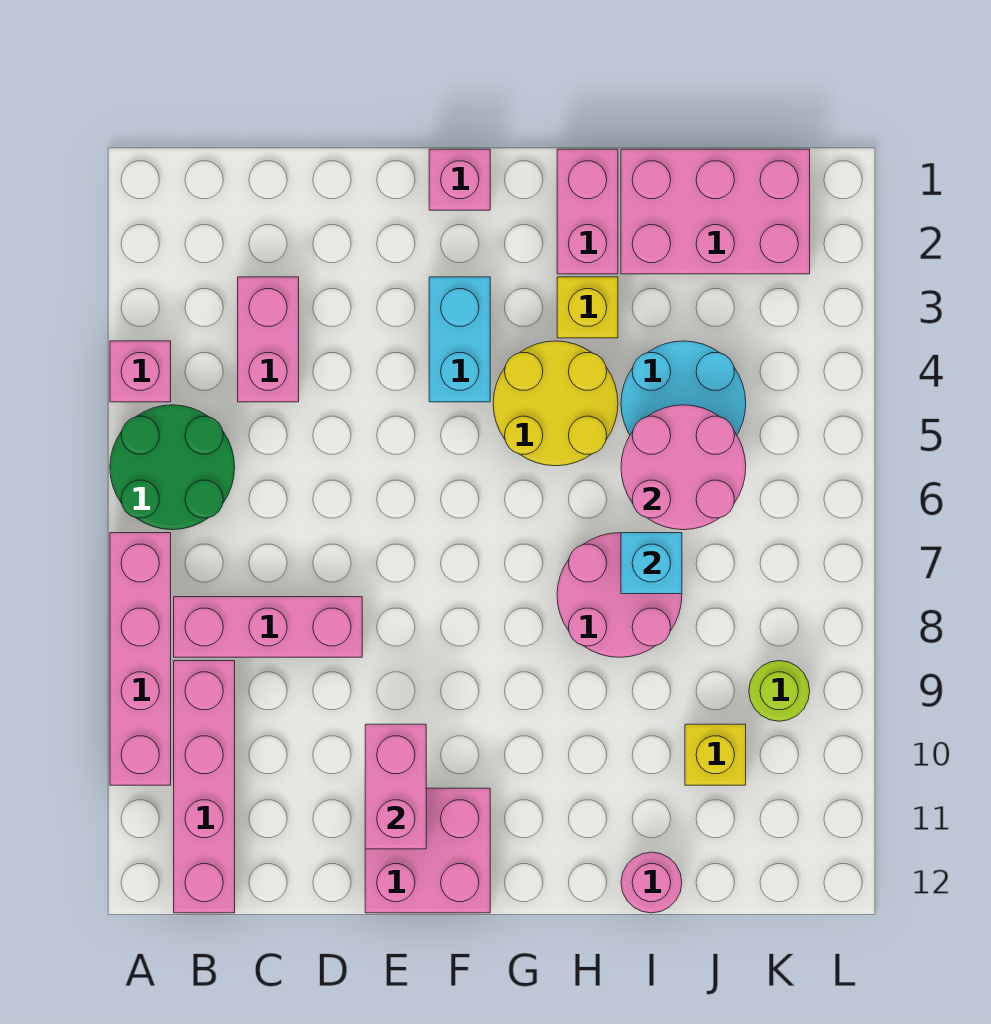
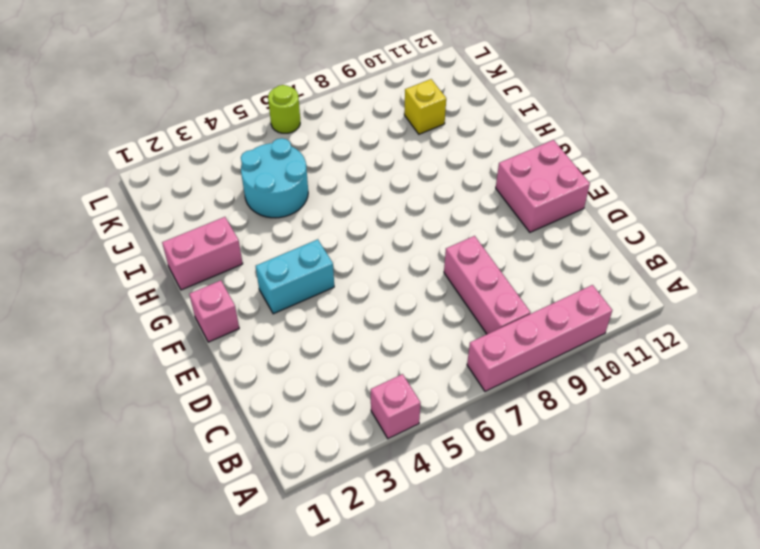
lime round brick L6 level 1 -> lime round brick K9 level 1
none -> green round brick A5:B6 level 1
none -> pink brick B9:B12 level 1
none -> pink brick C3:C4 level 1

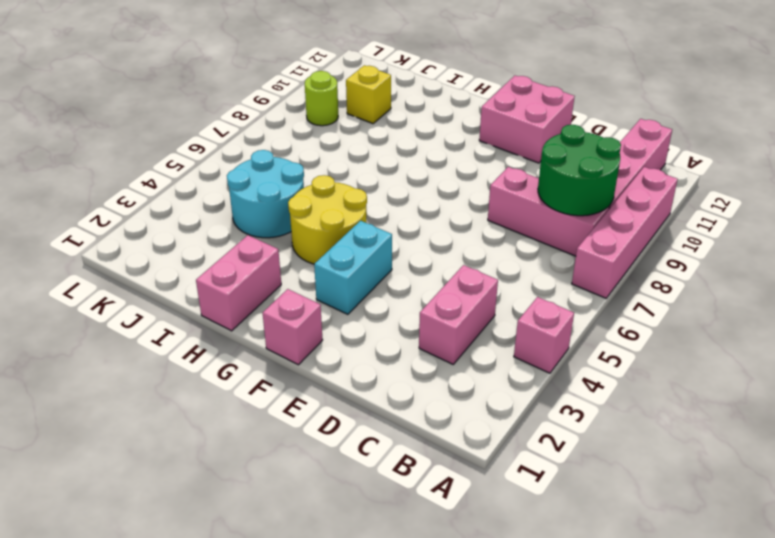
green round brick B8:C9 level 2 -> green round brick A5:B6 level 1
none -> yellow brick H3 level 1
none -> pink round brick H7:I8 level 1
none -> pink brick I1:K2 level 1

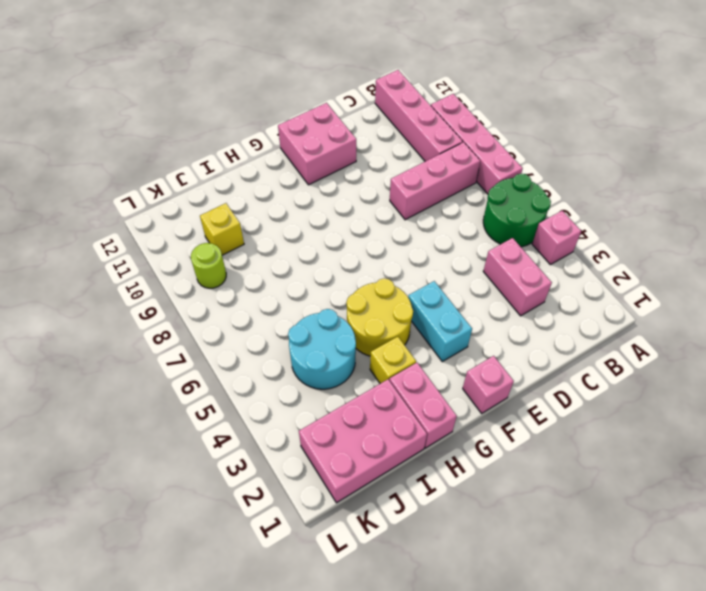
none -> pink round brick H7:I8 level 1
none -> pink round brick I12 level 1
none -> pink brick E10:E11 level 2

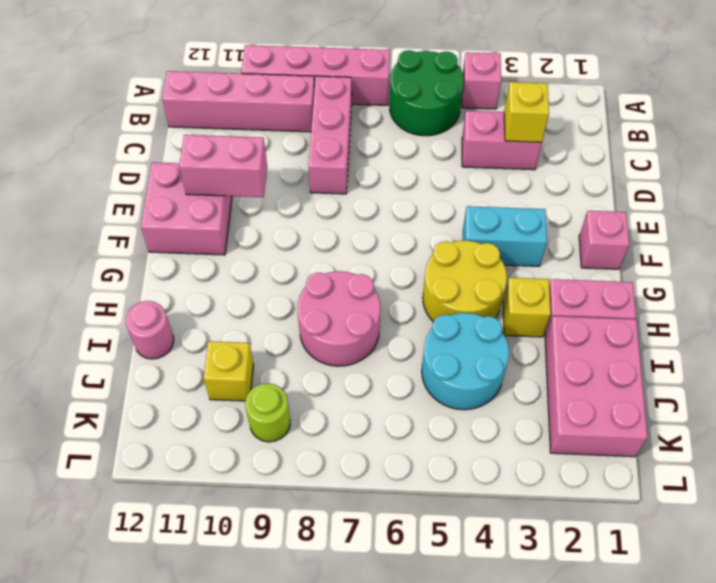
yellow brick C3 level 2 -> none
none -> pink round brick I5:J6 level 2
none -> cyan brick I7 level 2

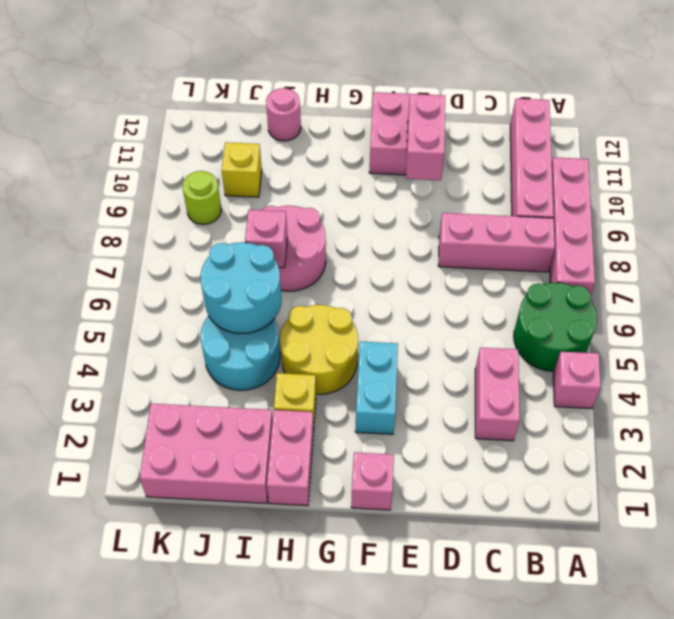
cyan round brick I5:J6 level 2 -> pink round brick I5:J6 level 2
pink brick I7 level 2 -> cyan brick I7 level 2

